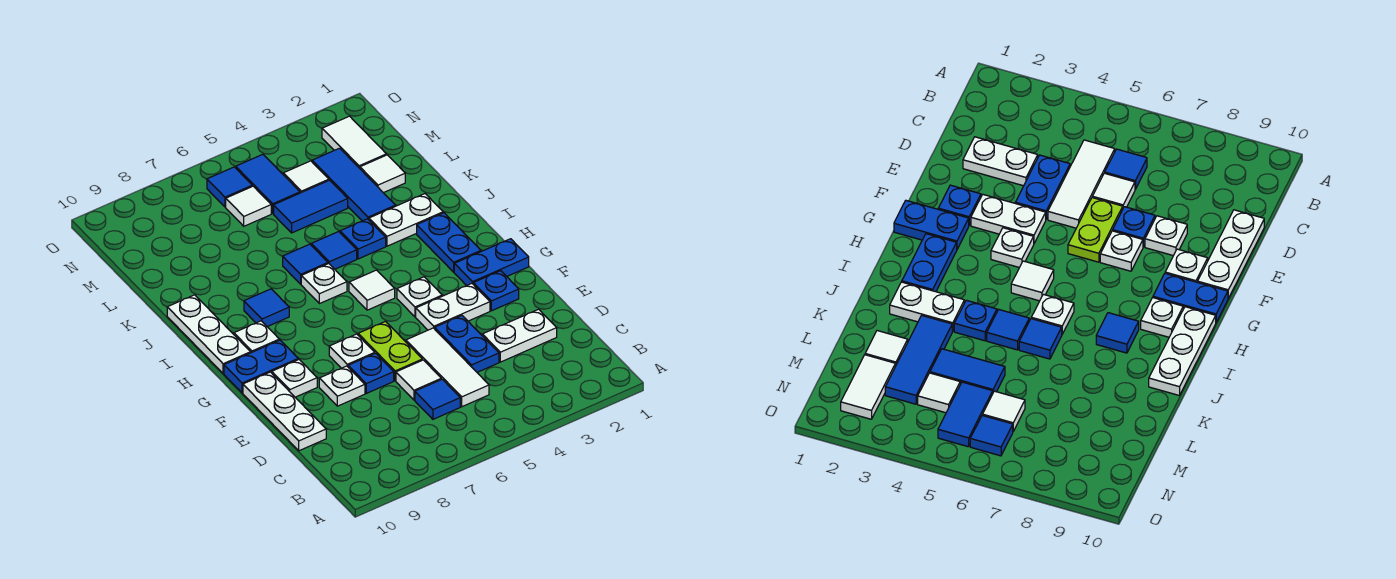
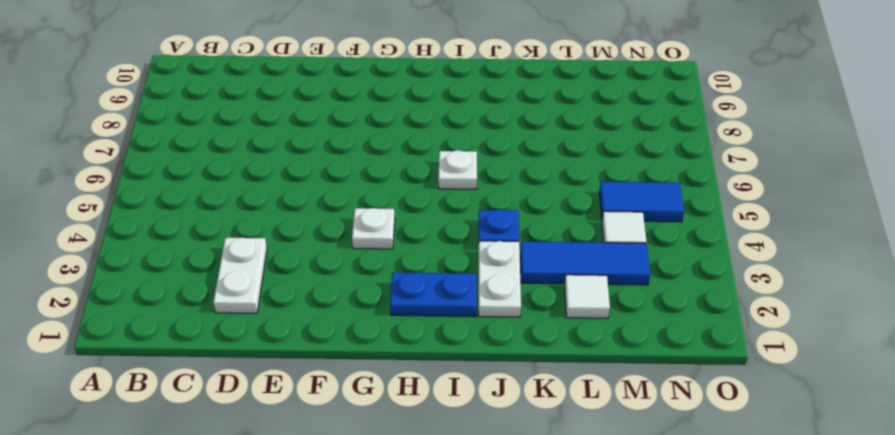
none -> white tile C5:E5 level 1
none -> blue tile C6 level 1
none -> blue plate D4:E4 level 1
none -> white tile D6 level 1

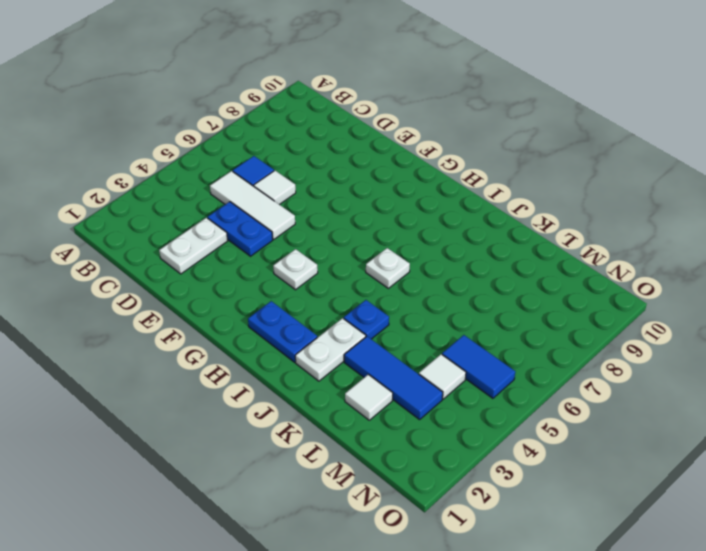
none -> white plate D10:F10 level 1
none -> lime plate E6:F6 level 1
none -> blue plate E7 level 1
none -> white plate E8 level 1

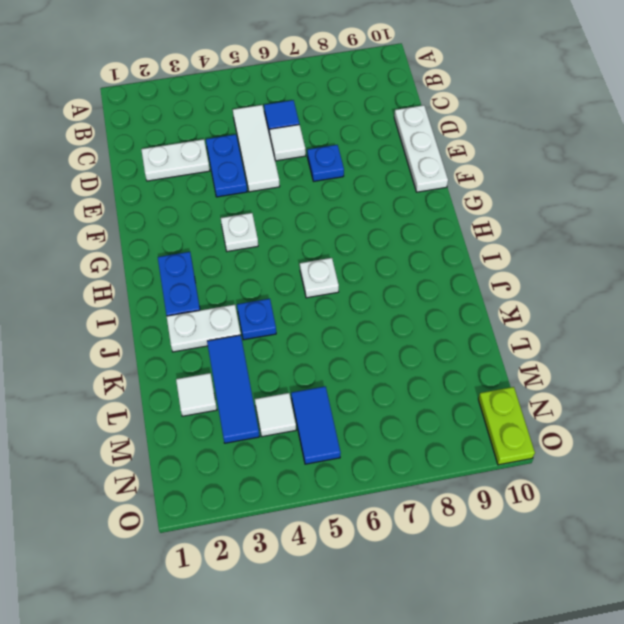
lime plate N10:O10 level 1 -> lime plate E6:F6 level 1
none -> white plate E8 level 1
none -> blue plate F2 level 1
none -> white plate F3:F4 level 1
none -> white plate F7 level 1

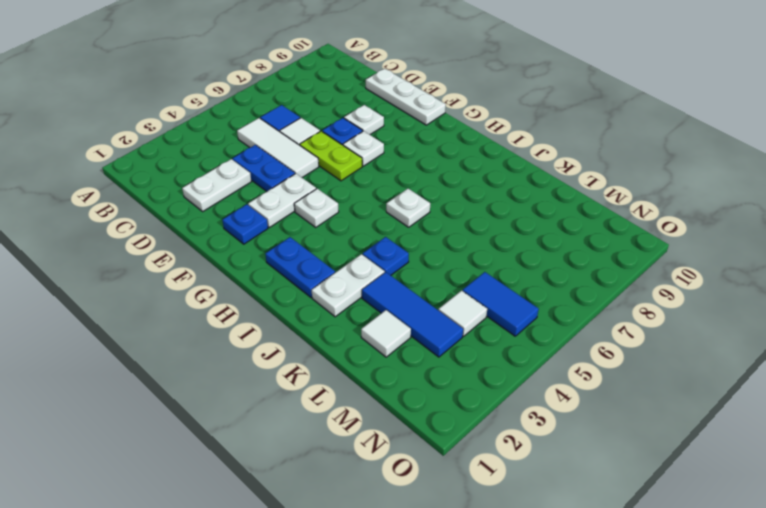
none -> white plate F9 level 1
none -> blue plate G1:G2 level 1
none -> blue plate G9:G10 level 1
none -> white tile H5 level 1

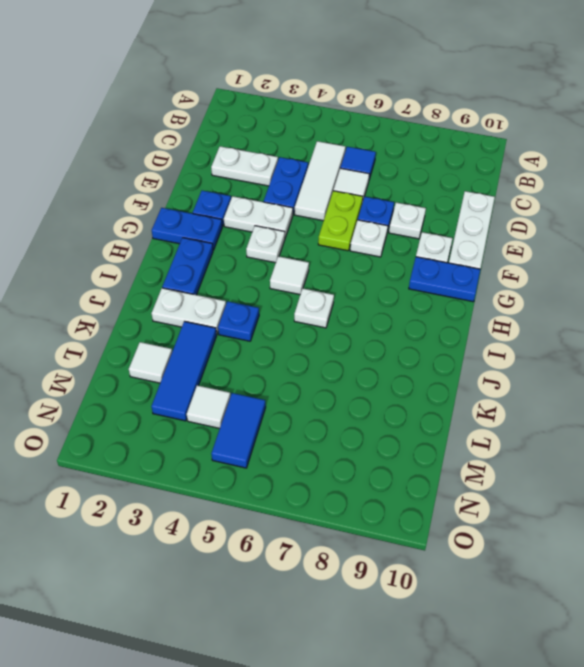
none -> white plate H9 level 1
none -> white plate H10:J10 level 1
none -> blue tile I8 level 1
none -> blue tile J5 level 1

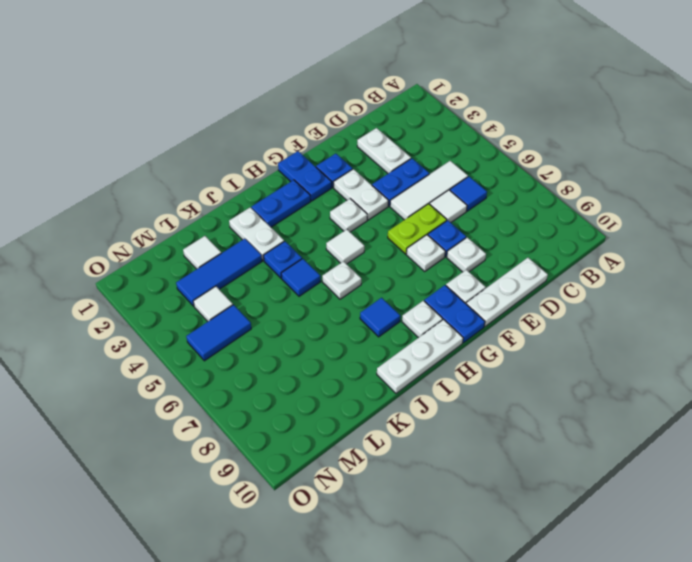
none -> blue tile J6 level 1
none -> blue tile L4:L5 level 1
none -> white tile M2:N2 level 1
none -> white tile M6 level 1

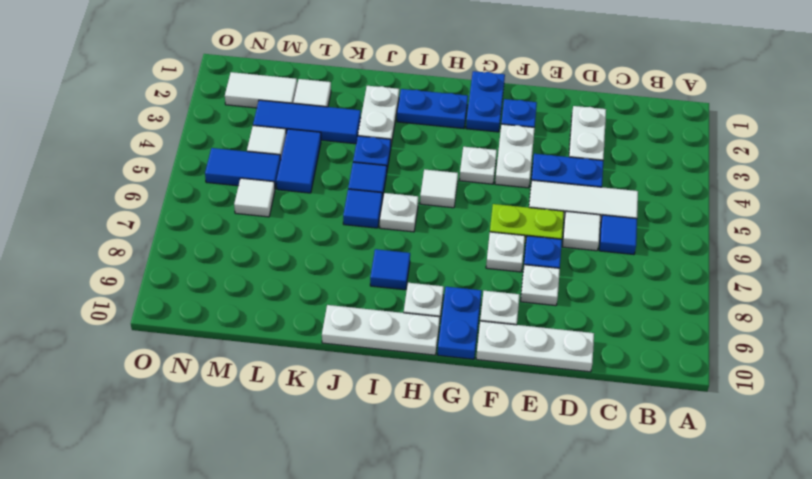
none -> blue tile N6 level 1

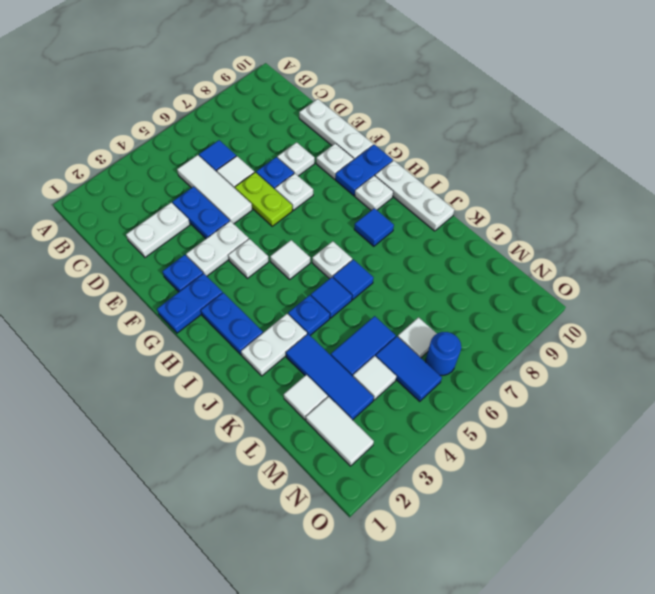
blue round brick N6 level 1 -> blue tile N6 level 1

